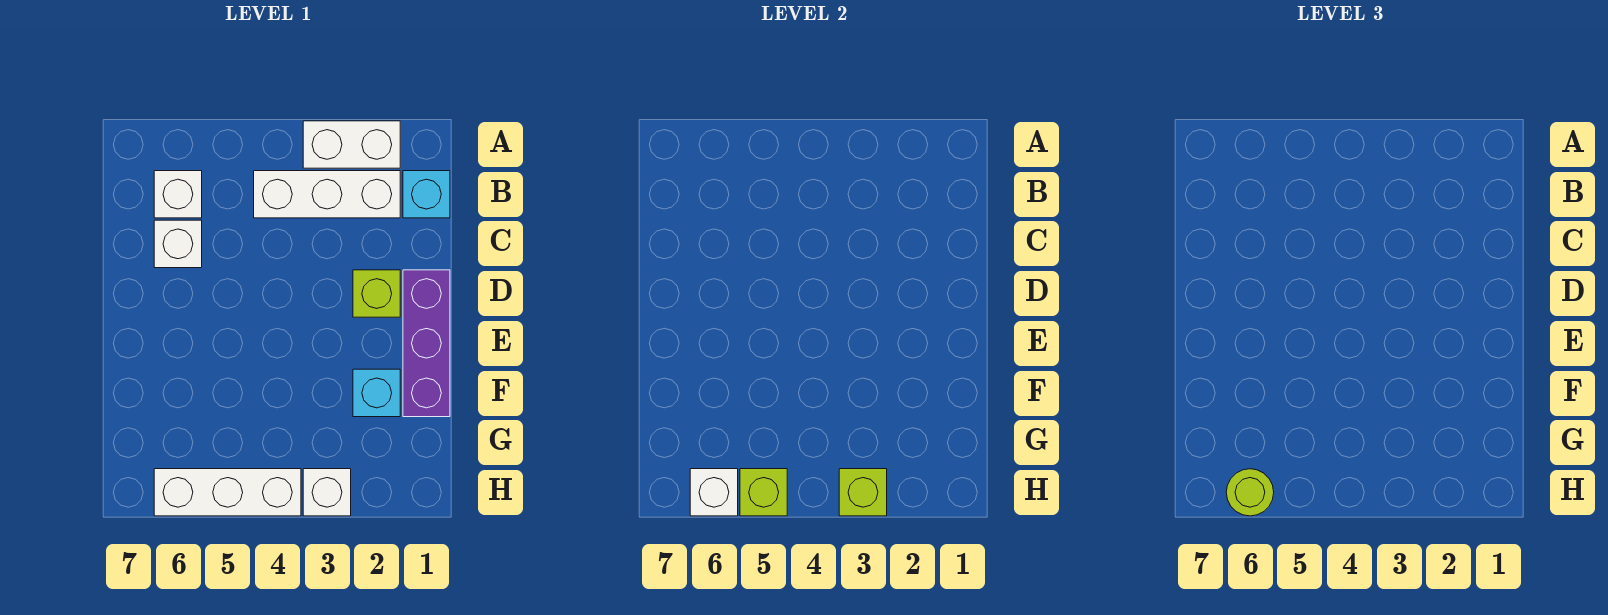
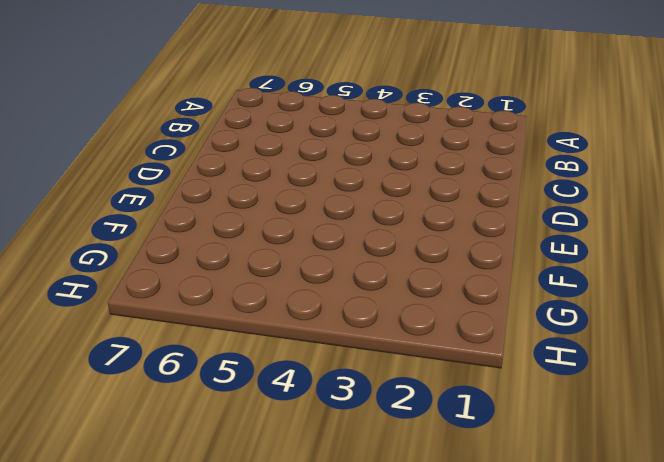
none -> white brick A2:A3 level 1
none -> cyan brick B1 level 1
none -> white brick B2:B4 level 1

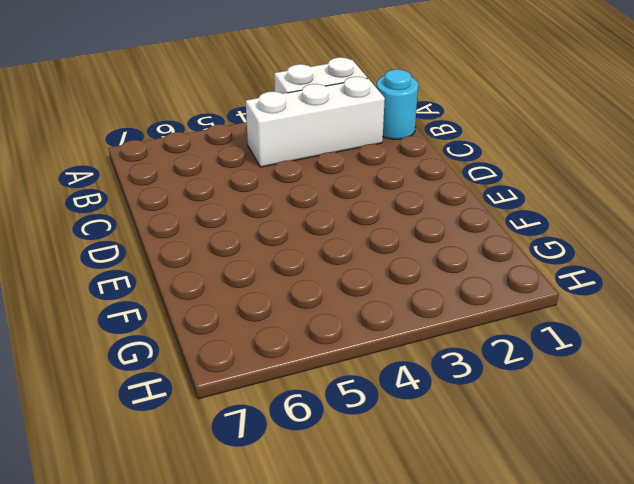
cyan round brick B1 level 1 -> cyan brick B1 level 1
none -> white brick B6 level 1
none -> white brick C6 level 1
none -> purple brick D1:F1 level 1

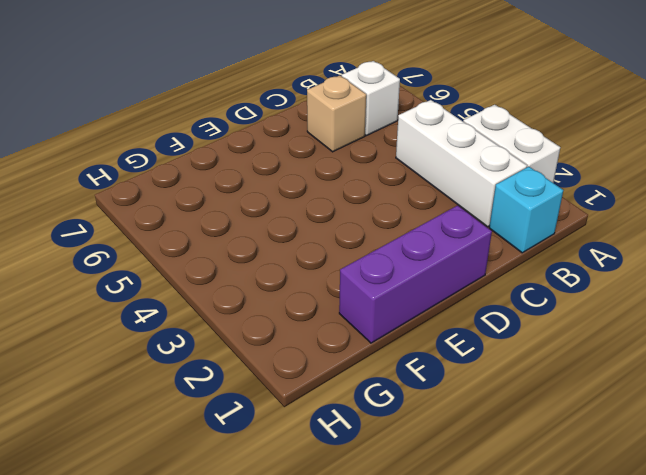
tan brick C6 level 1 -> white brick C6 level 1
none -> lime brick D2 level 1
none -> cyan brick F2 level 1
none -> white brick H3 level 1

